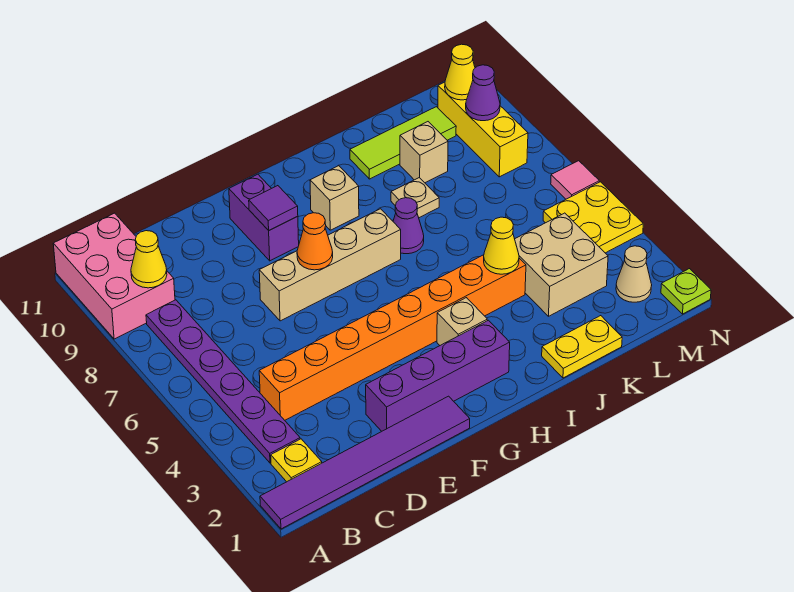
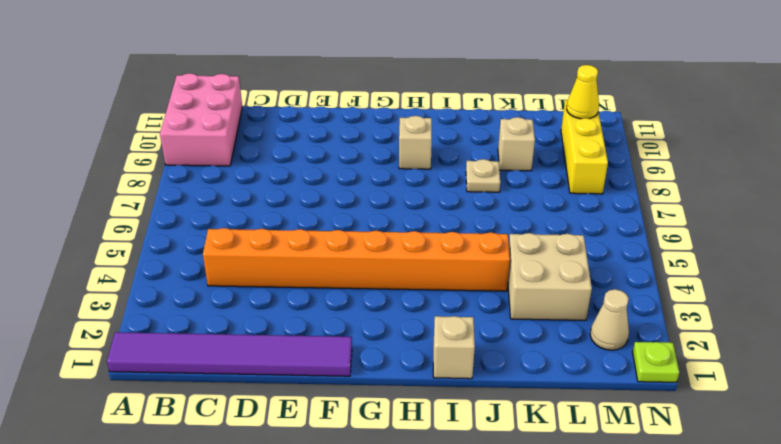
tan brick I1 level 1 -> tan brick H3 level 1
none -> yellow plate B2 level 1
none -> purple plate B3:B8 level 1
none -> purple brick E2:H2 level 1

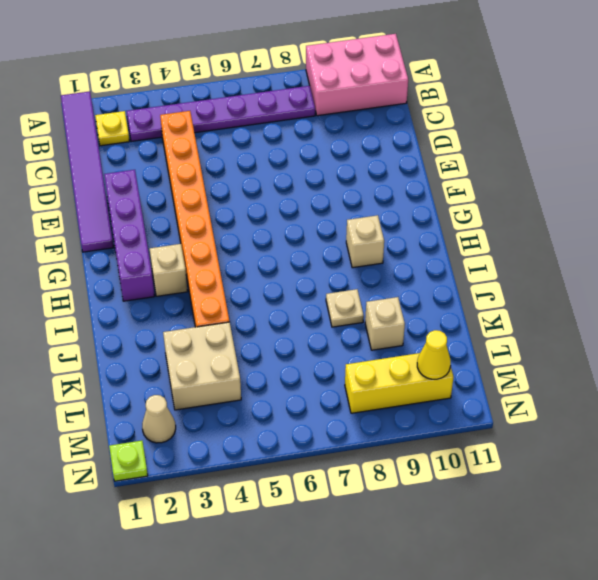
none -> tan brick E7:H7 level 1
none -> purple brick F9:F10 level 1
none -> purple cone I7 level 1

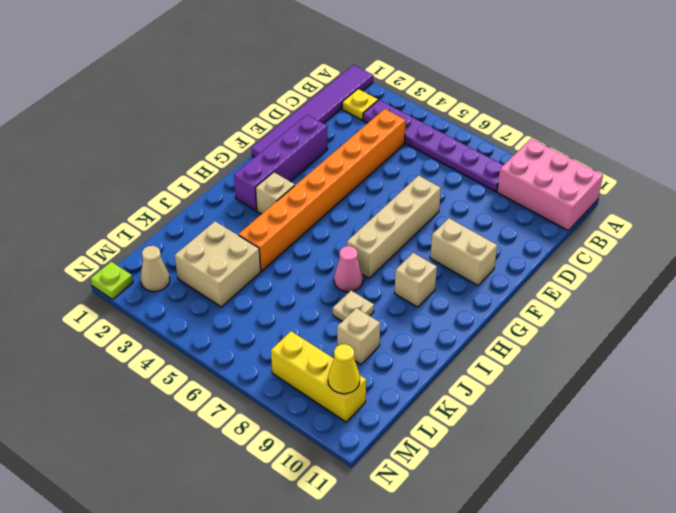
tan brick F9:F10 level 1 -> purple brick F9:F10 level 1
pink cone I7 level 1 -> purple cone I7 level 1
none -> yellow plate J1:K1 level 1
none -> lime tile J10:L10 level 1
none -> yellow plate M4:N5 level 1

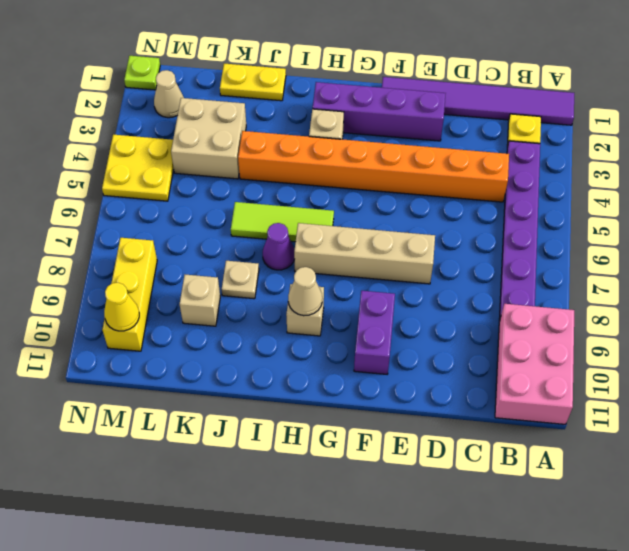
lime tile H6:J6 level 1 -> lime tile J10:L10 level 1
tan cone H9 level 2 -> none
none -> pink tile N6 level 1
none -> yellow cone B9 level 2
none -> orange cone F7 level 2

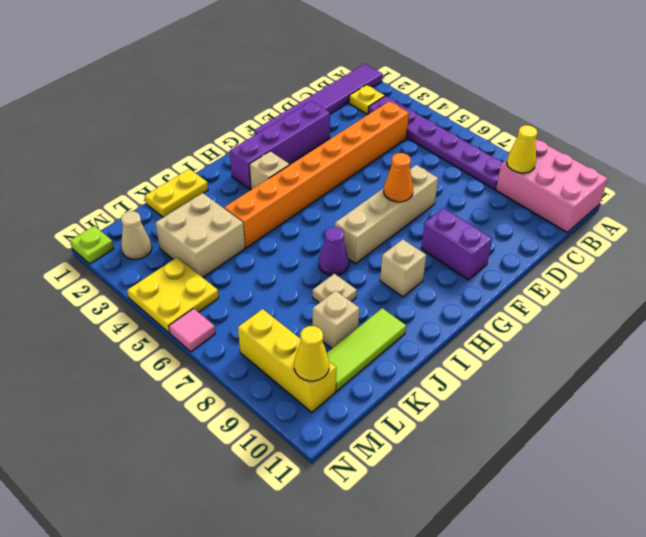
none -> purple tile F9 level 2
none -> yellow cone J4 level 2
none -> purple cone M9 level 2

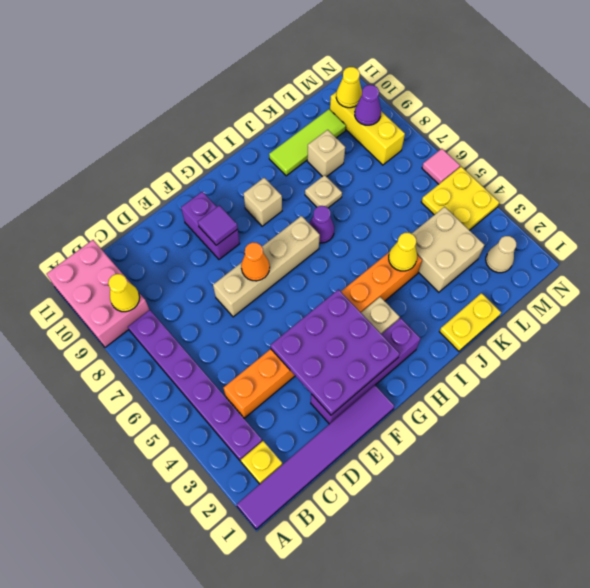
purple plate E2:G4 level 2 -> none
none -> lime plate N1 level 1

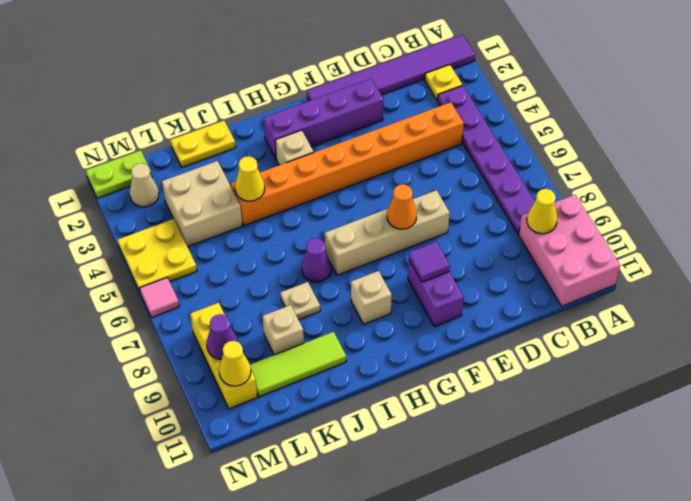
lime plate M1:N1 level 1 -> lime plate N1 level 1

